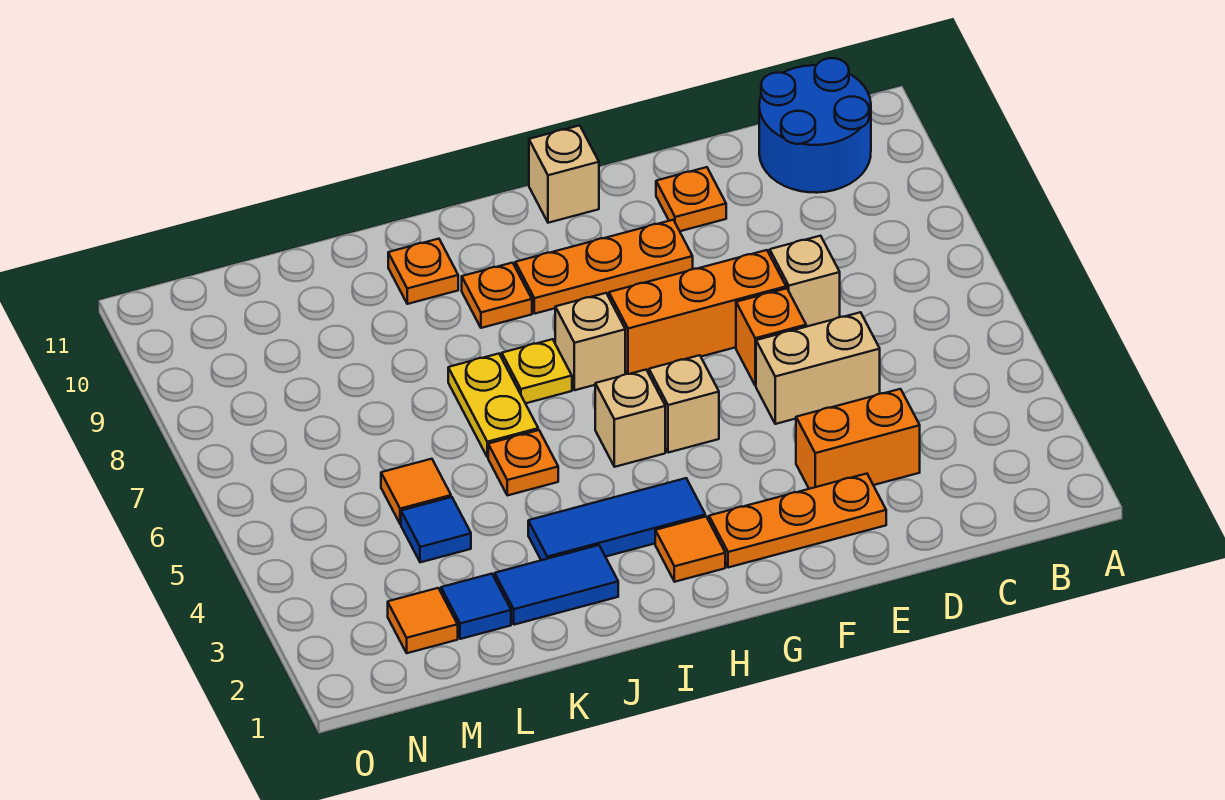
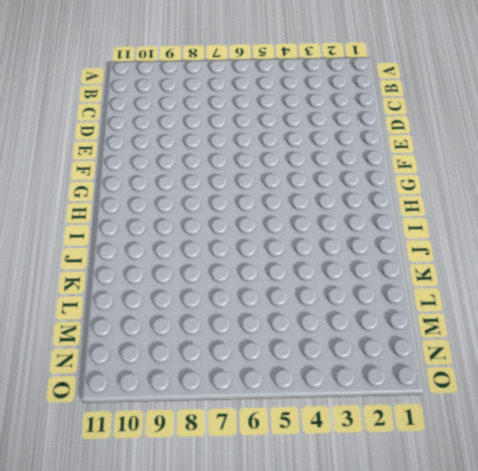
none -> blue round brick B10:C11 level 1
none -> orange brick D3:E3 level 1
none -> tan brick D5:E5 level 1

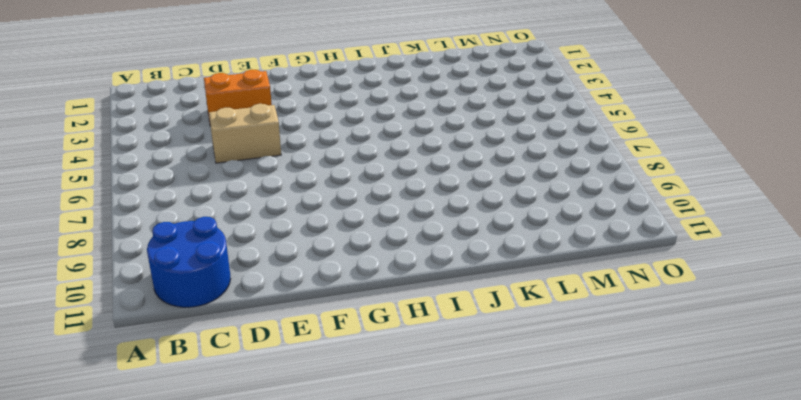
none -> tan brick D7 level 1
none -> orange plate E2:G2 level 1
none -> orange brick E6 level 1

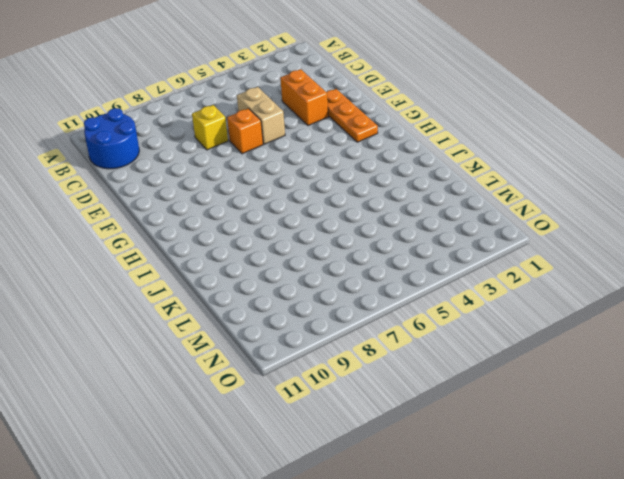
yellow brick D7 level 1 -> tan brick D7 level 1
none -> orange brick E7:G7 level 1
none -> orange plate E10 level 1
none -> orange plate F9:H9 level 1

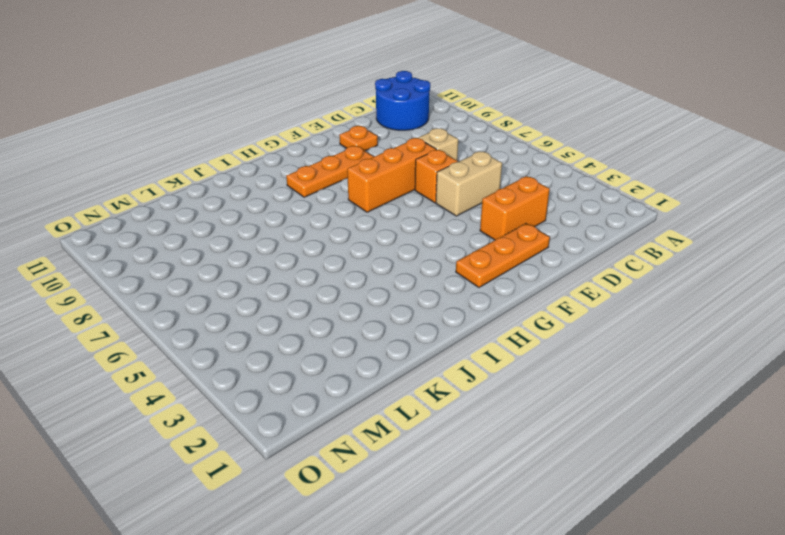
none -> tan brick G5 level 1
none -> tan brick G11 level 1
none -> orange tile H2 level 1

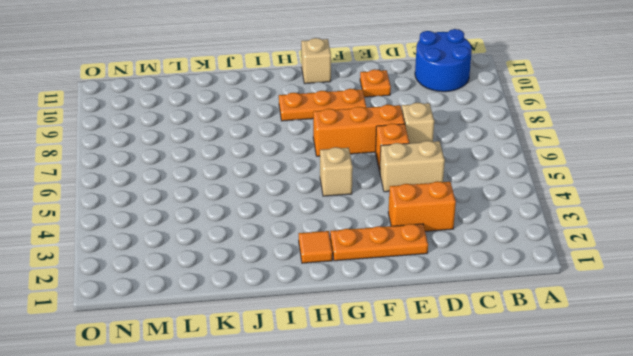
none -> blue tile H3:J3 level 1
none -> tan brick H5 level 1
none -> tan brick H7 level 1

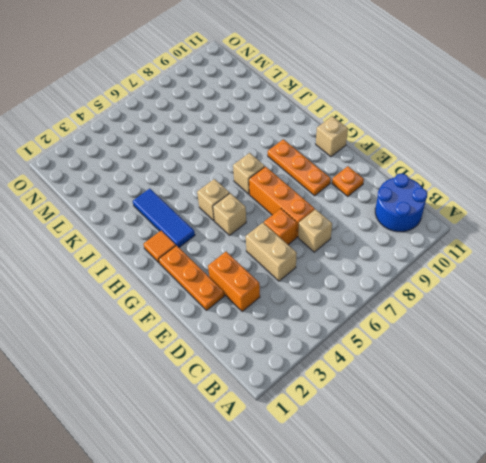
none -> yellow plate I7 level 1
none -> orange plate I9 level 1
none -> blue tile J2:K2 level 1

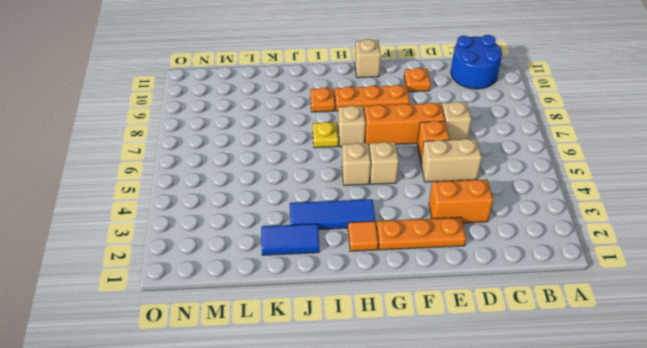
none -> orange plate J5 level 1
none -> yellow plate J6:J7 level 1
none -> orange plate J10 level 1

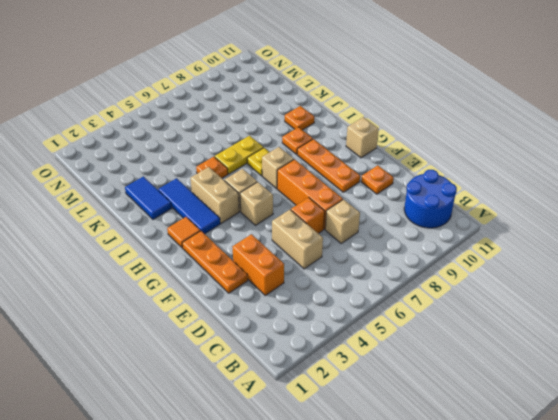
tan brick H4:I4 level 1 -> none
none -> blue tile L2 level 1
none -> blue tile L4 level 1
none -> orange tile L5 level 1

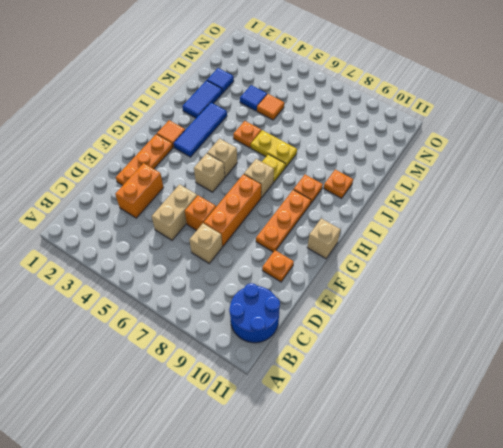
none -> orange tile M2 level 1

